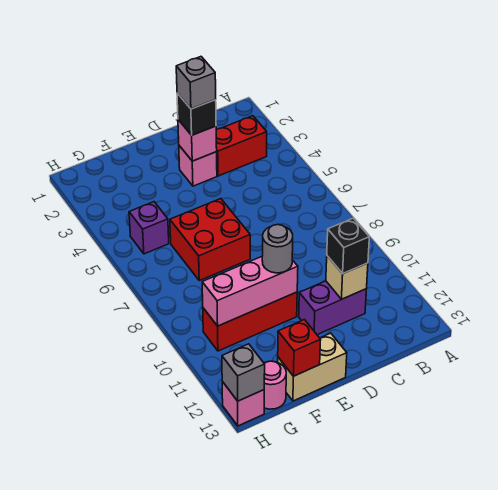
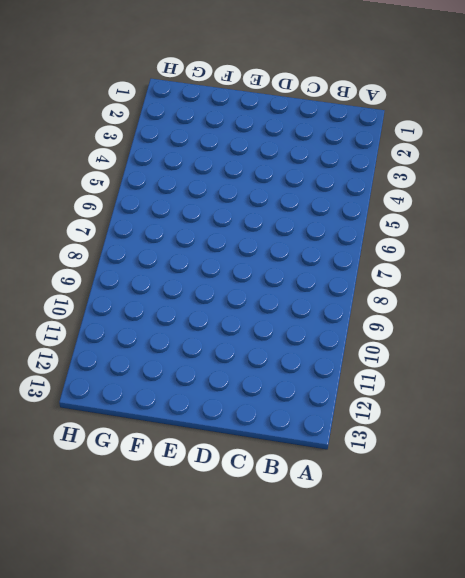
none -> red brick B3:C3 level 1
none -> purple brick C11:D11 level 1
none -> pink brick D3 level 1

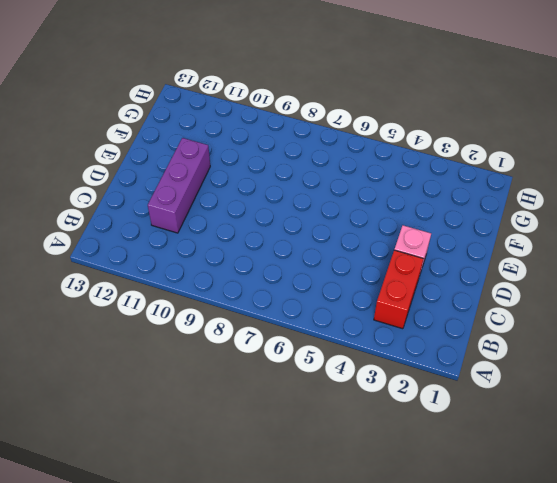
purple brick C11:E11 level 1 -> purple brick C11:D11 level 1
none -> red brick E6:F7 level 1
none -> red brick E10:G10 level 1
none -> tan brick E13:F13 level 1

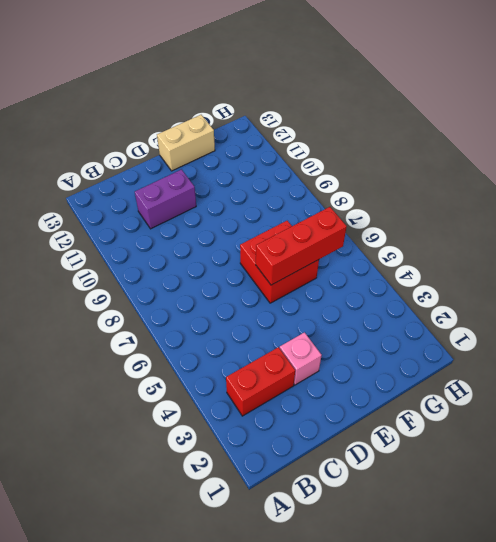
red brick E6:G6 level 2 -> red brick E10:G10 level 1
none -> purple brick G5 level 1
none -> pink round brick G13 level 1
none -> pink brick H13 level 1

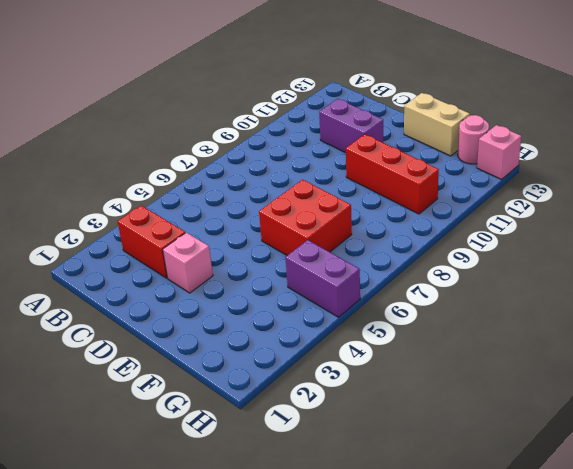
purple brick G5:H5 level 1 -> purple brick G5 level 1
none -> tan brick C11 level 2
none -> pink brick D3 level 2
none -> pink brick E10:G10 level 2

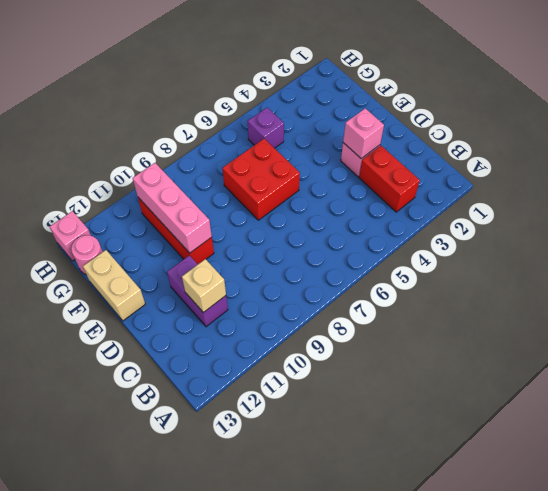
none -> red brick F13 level 2
none -> grey brick H13 level 2
none -> black brick C11 level 3

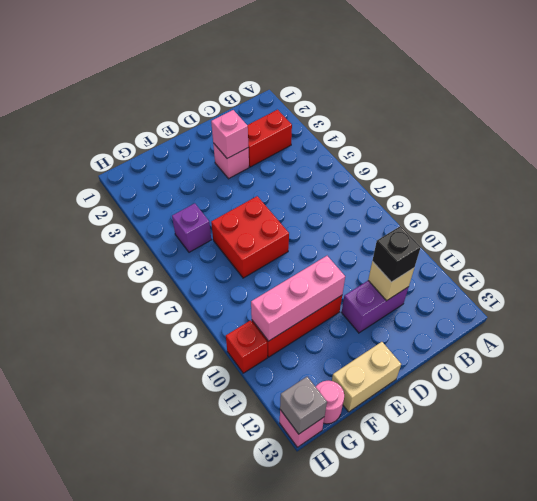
red brick H10 level 1 -> red brick F13 level 2
none -> black brick D3 level 3
none -> grey round brick E10 level 3
none -> grey brick D3 level 4

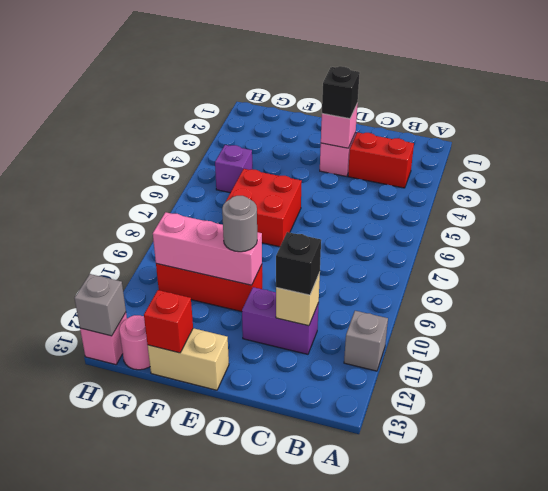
grey brick A11 level 1 -> grey brick D3 level 4

